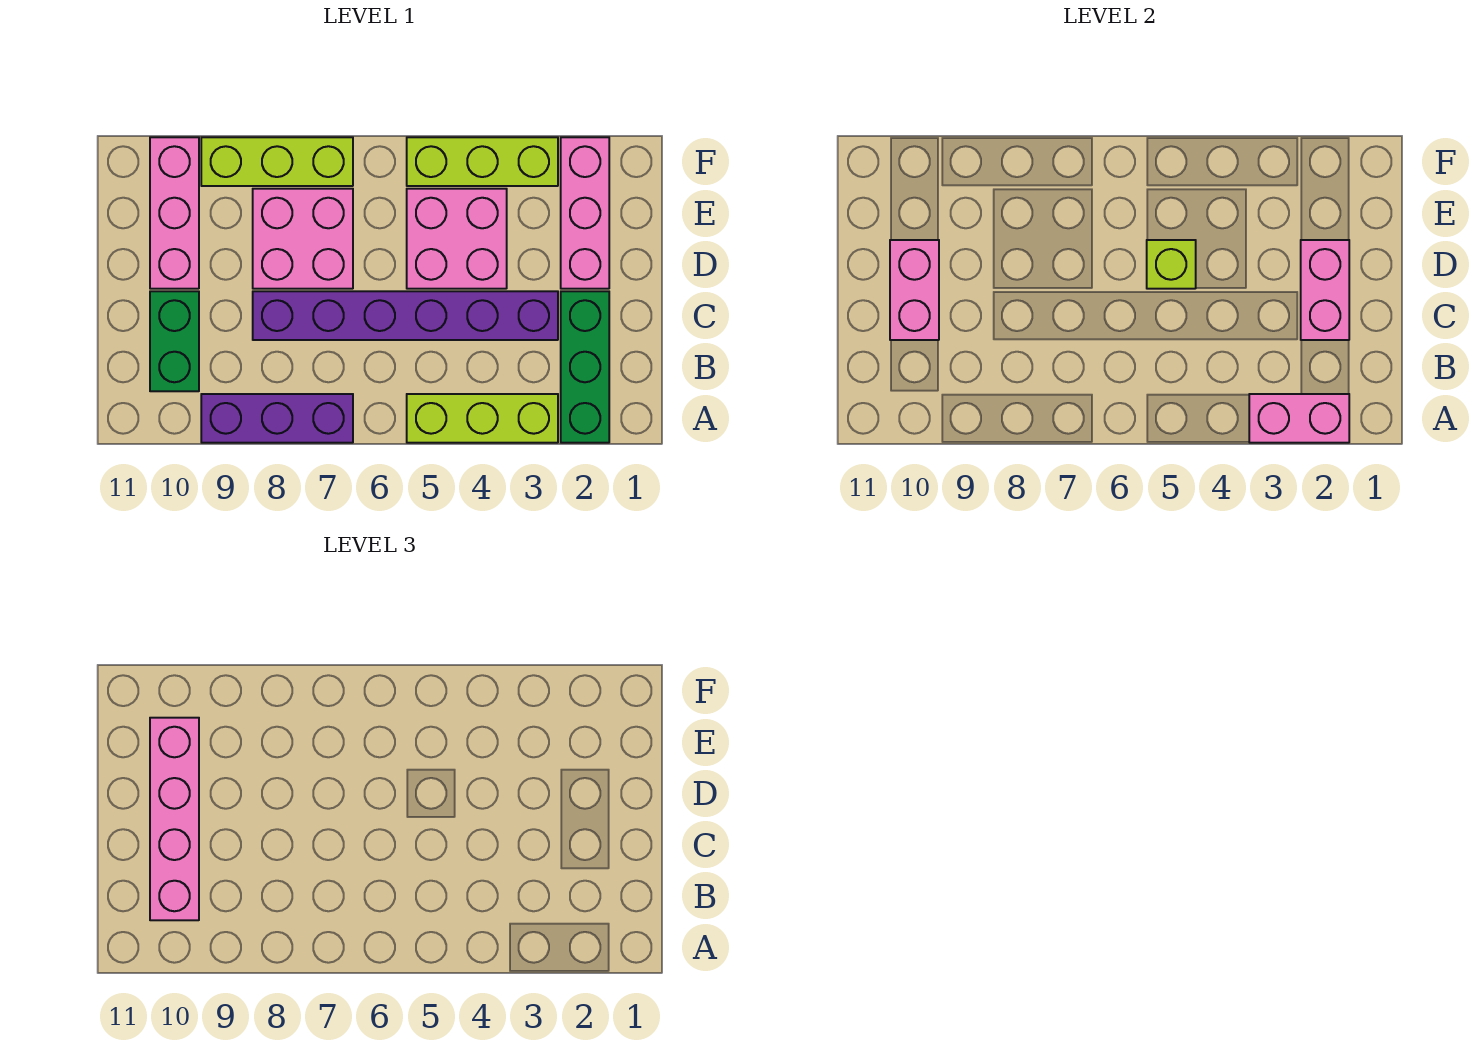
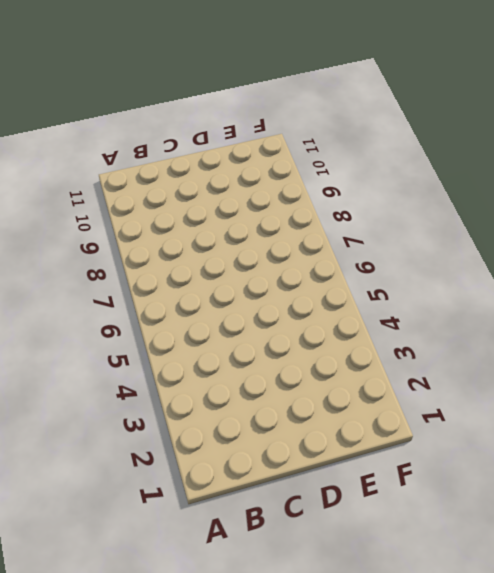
none -> green brick A2:C2 level 1
none -> lime brick A3:A5 level 1
none -> purple brick A7:A9 level 1

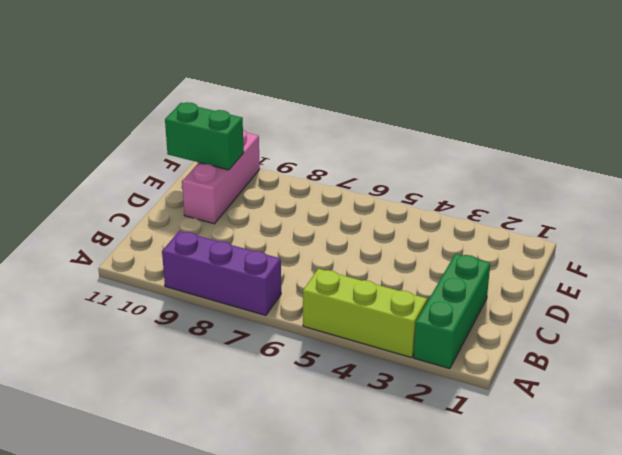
green brick E10:E11 level 2 -> green brick B10:C10 level 1
none -> purple brick C3:C8 level 1
none -> pink brick D2:F2 level 1
none -> pink brick D4:E5 level 1

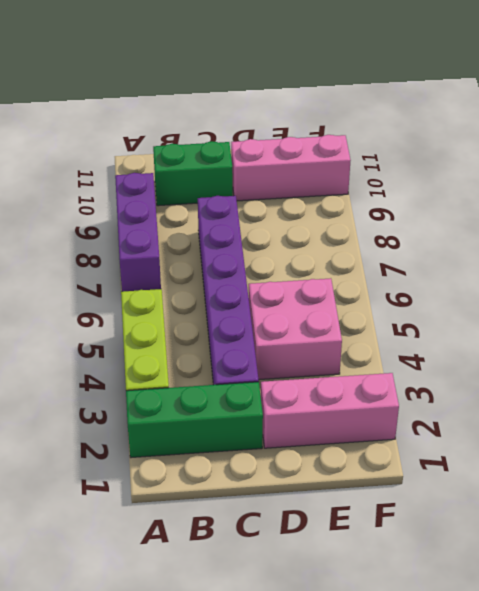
none -> pink brick D7:E8 level 1
none -> lime brick F3:F5 level 1
none -> lime brick F7:F9 level 1

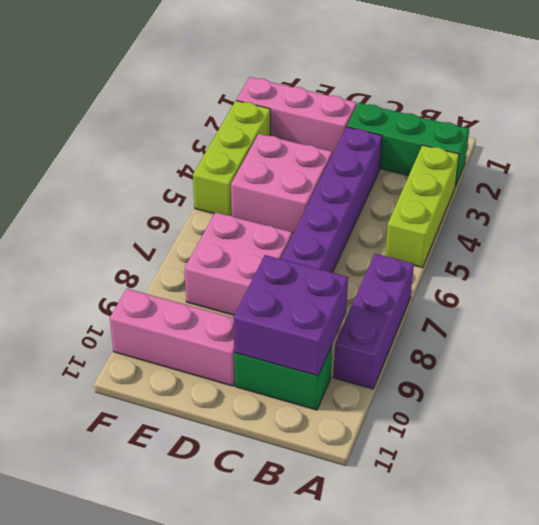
purple brick B9:C10 level 2 -> pink brick C10:D10 level 2
none -> lime brick F7:F9 level 1
none -> pink brick A2:A3 level 2
none -> pink brick C2:D2 level 2

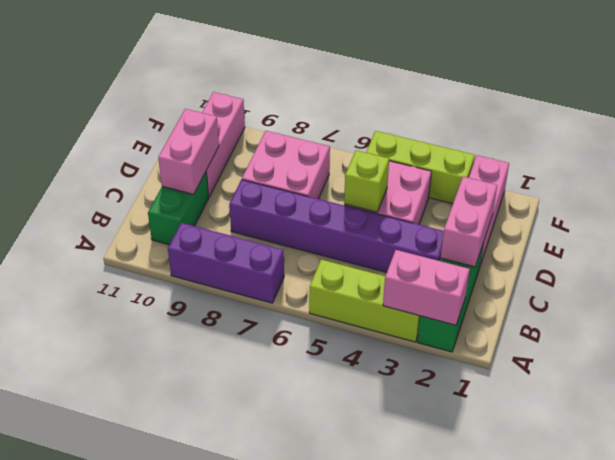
none -> lime brick F7:F9 level 1
none -> pink brick B10:E10 level 3

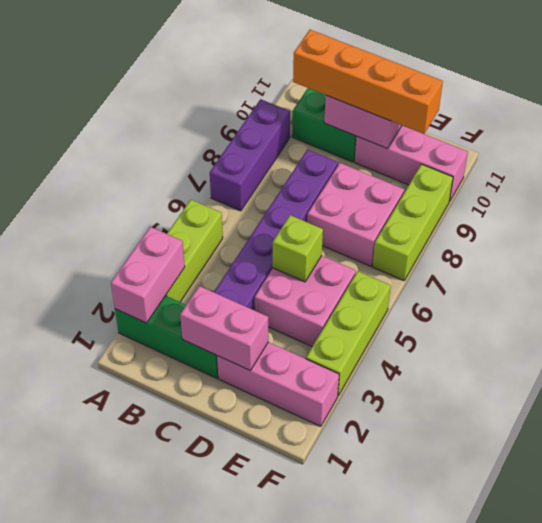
orange brick B10:E10 level 3 -> pink brick B10:E10 level 3

